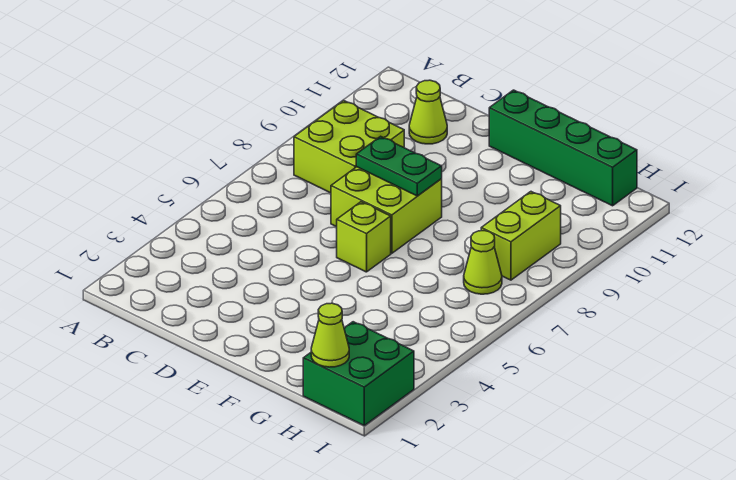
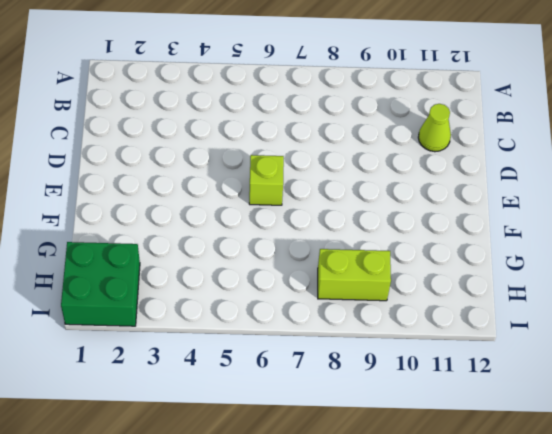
none -> lime brick B8:C9 level 1
none -> lime brick D7:E8 level 1

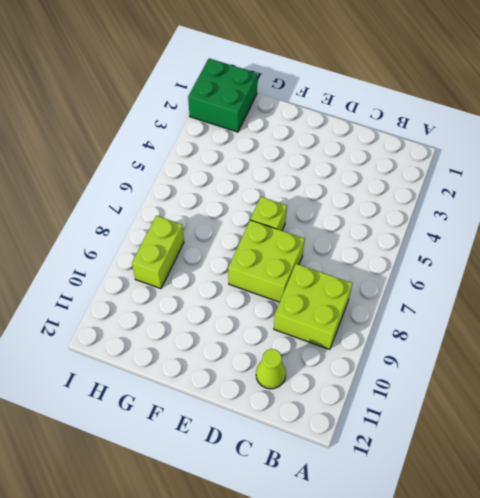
none -> green brick E12:H12 level 1
none -> lime cone H7 level 1

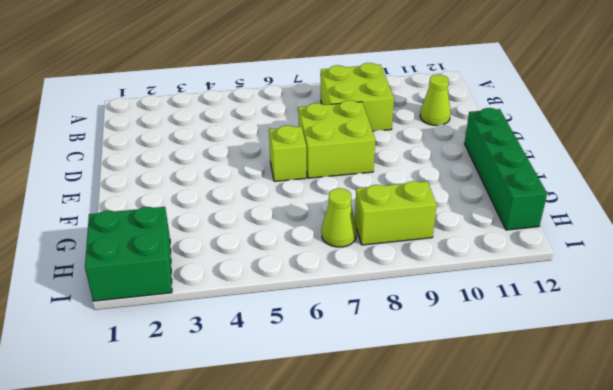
none -> green plate D8:E8 level 2
none -> lime cone H1 level 2

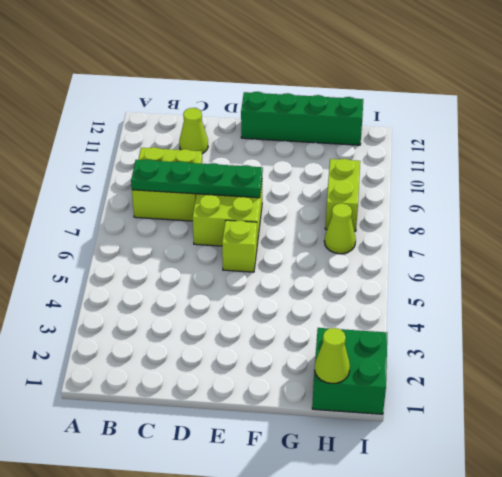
green plate B8:E8 level 2 -> green plate D8:E8 level 2

